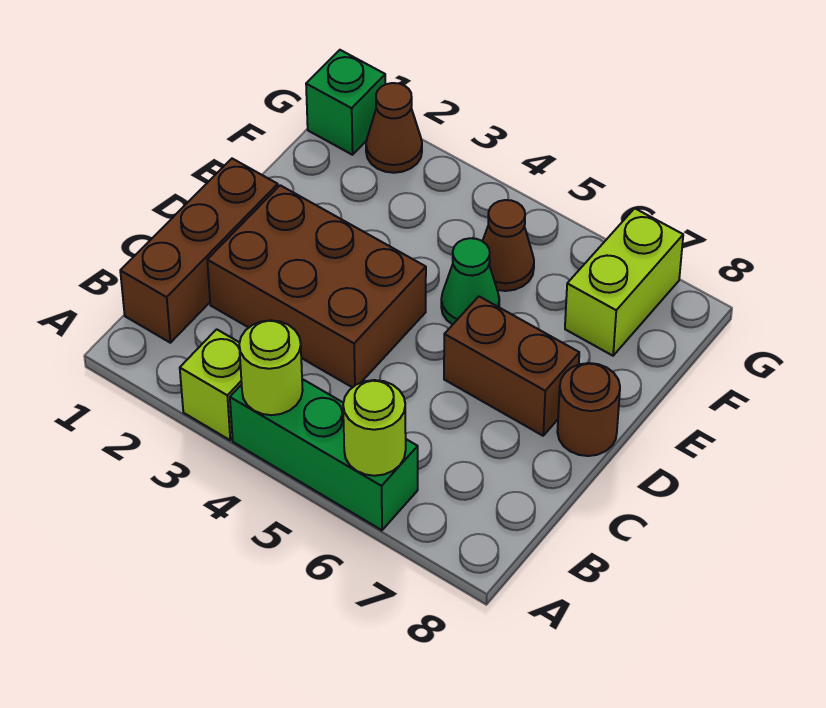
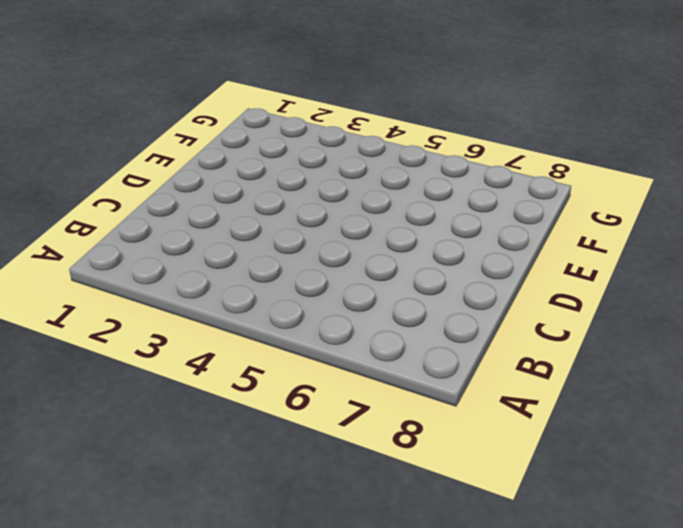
none -> lime brick A3 level 1
none -> green brick A4:A6 level 1
none -> brown brick B1:D1 level 1

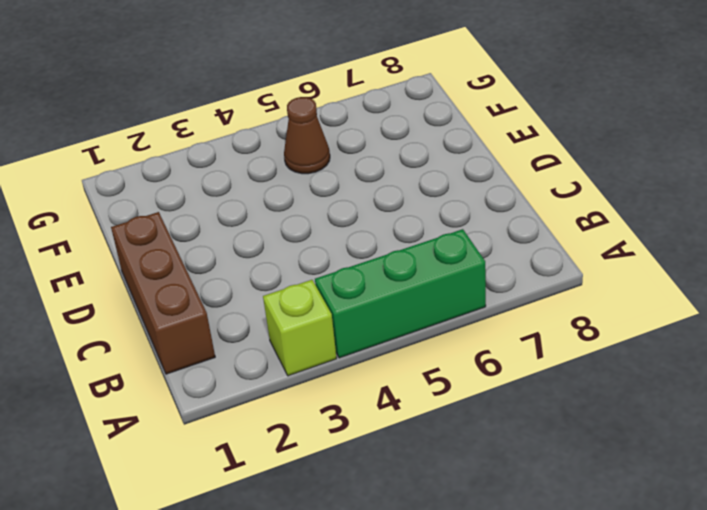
none -> brown brick C2:D4 level 1
none -> brown brick D6:D7 level 1
none -> brown round brick D8 level 1

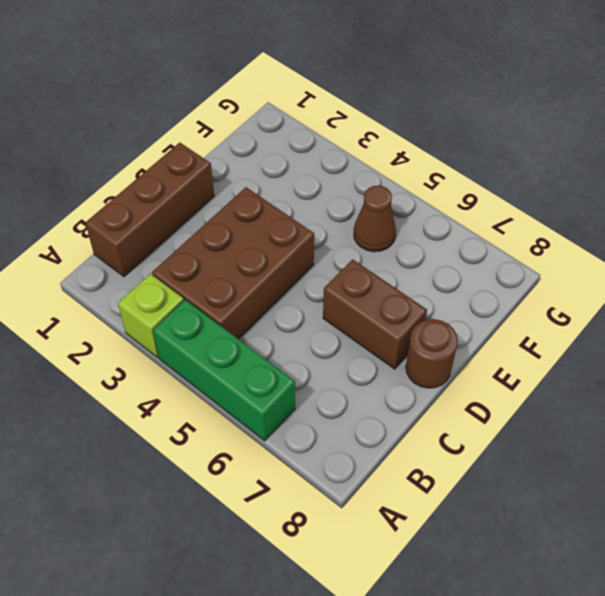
brown brick B3:D4 level 1 -> brown brick C2:D4 level 1
none -> green cone E5 level 1
none -> lime brick F7:G7 level 1
none -> green brick G1 level 1

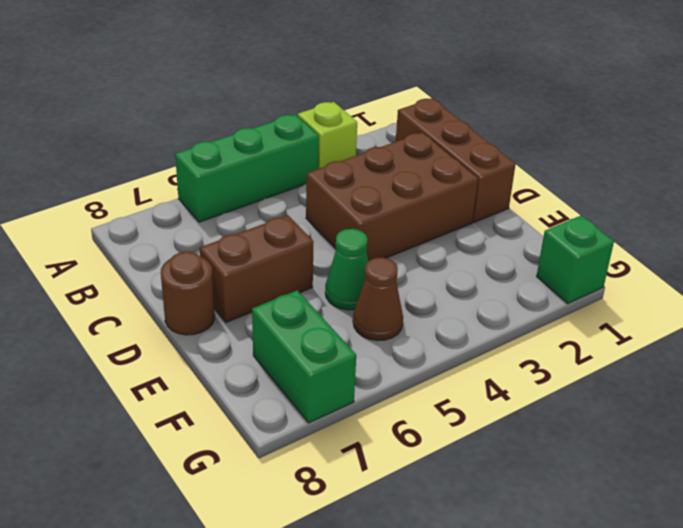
green brick F7:G7 level 1 -> lime brick F7:G7 level 1
none -> brown cone G2 level 1
none -> lime round brick A4 level 2
none -> lime round brick A6 level 2

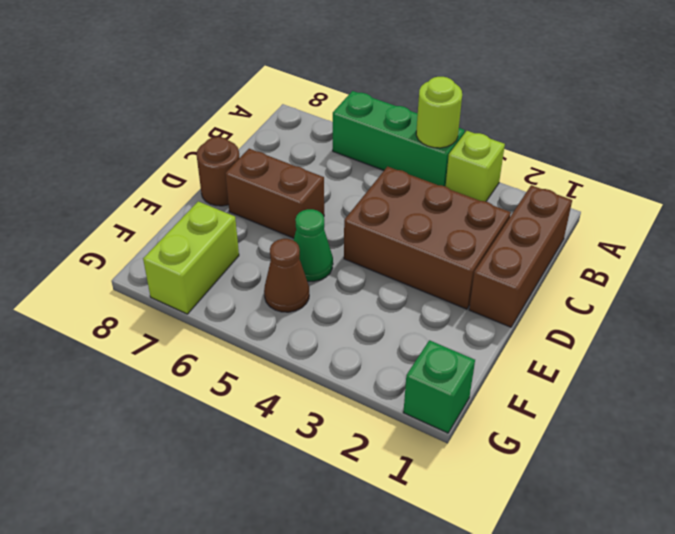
none -> brown cone G2 level 1
none -> lime round brick A6 level 2

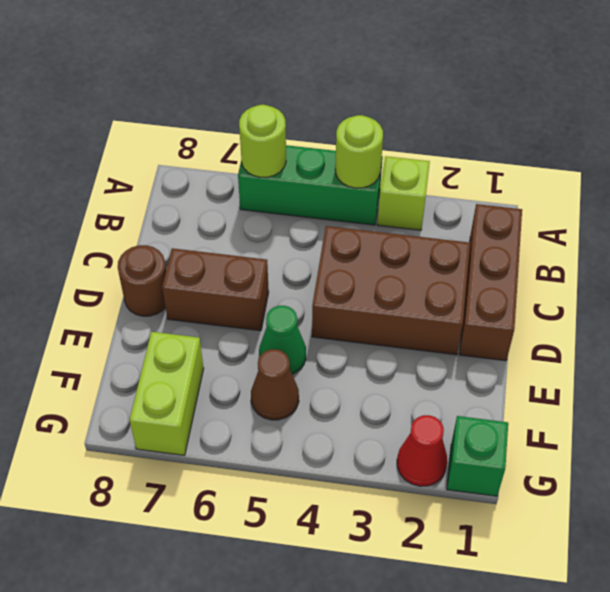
red cone G2 level 1 -> brown cone G2 level 1

